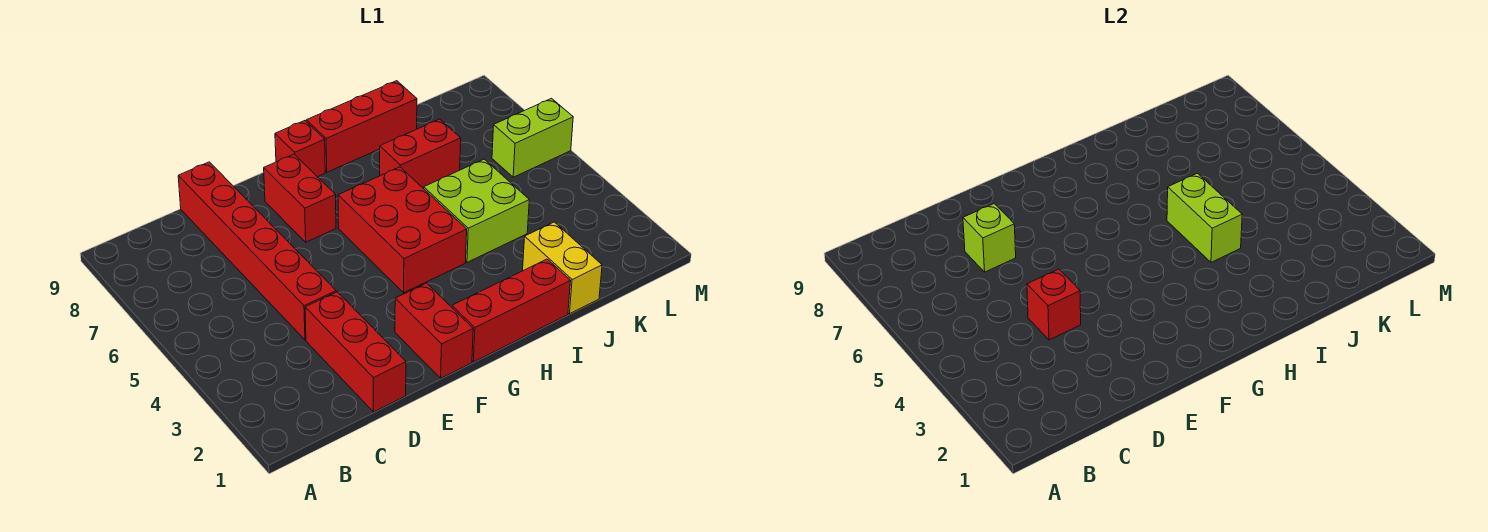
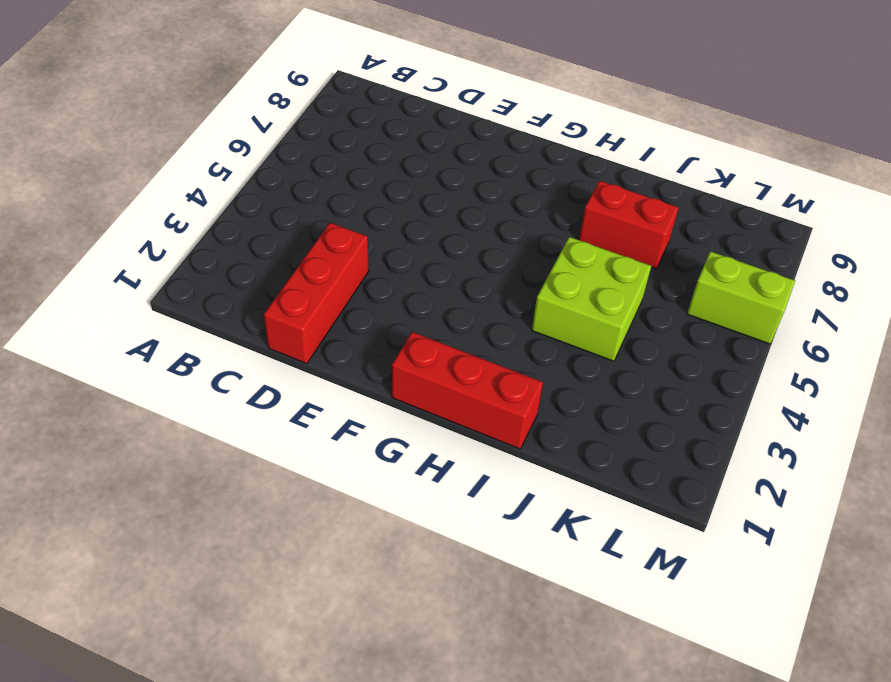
none -> red brick D4:D9 level 1
none -> red brick F1:F2 level 1
none -> red brick F7:F8 level 1

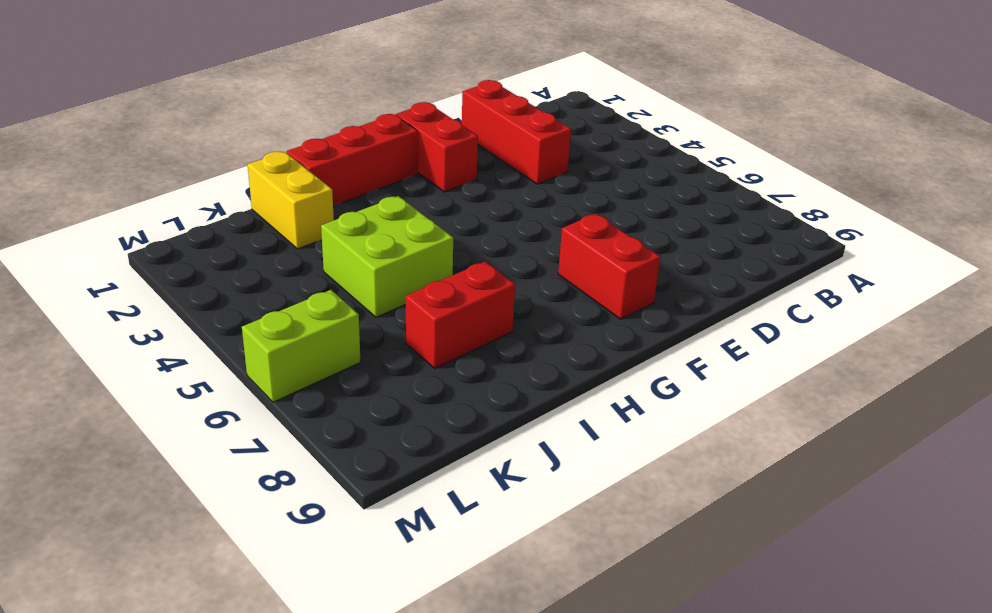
none -> red brick D4:D9 level 1
none -> red brick G4:H6 level 1
none -> red brick G9 level 1

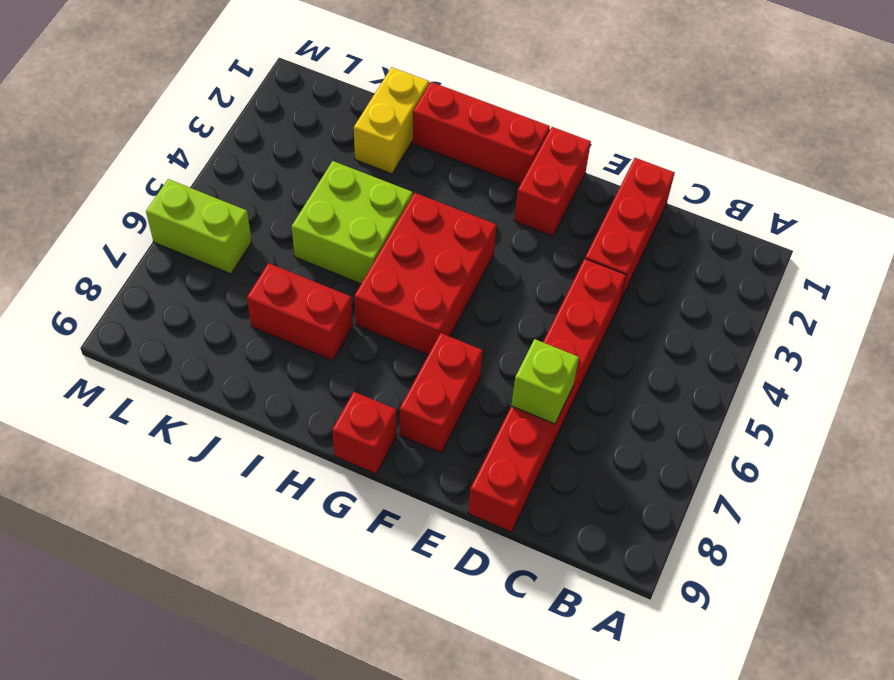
none -> red brick H9:J9 level 1
none -> red brick D4 level 2
none -> lime brick I4:I5 level 2

